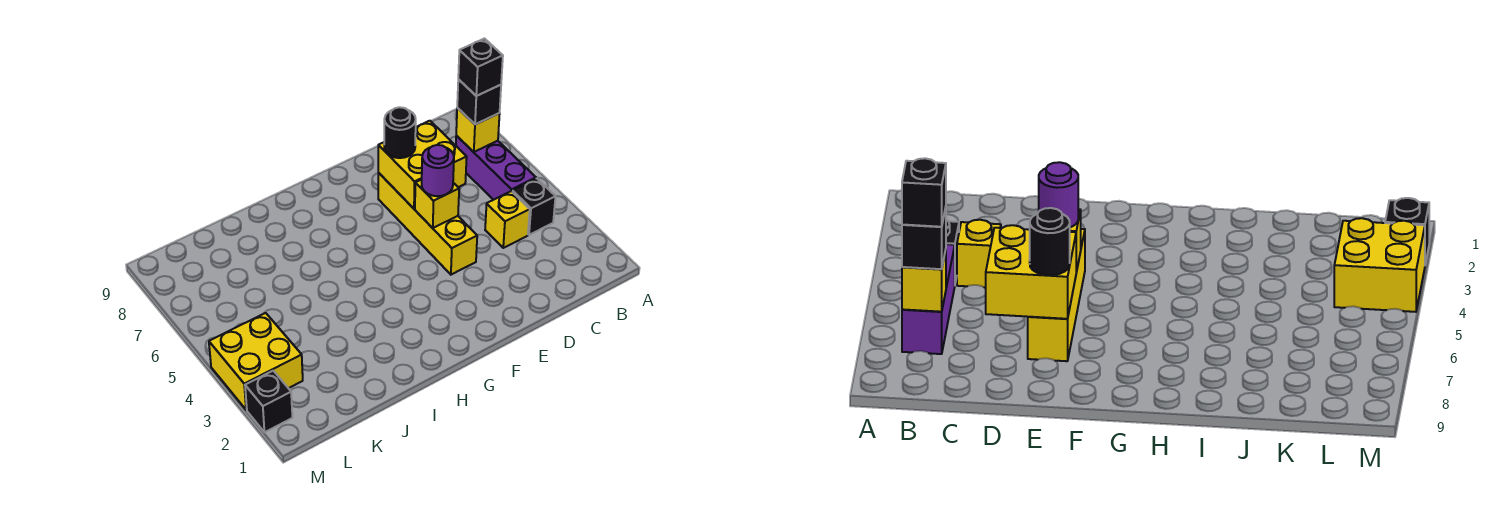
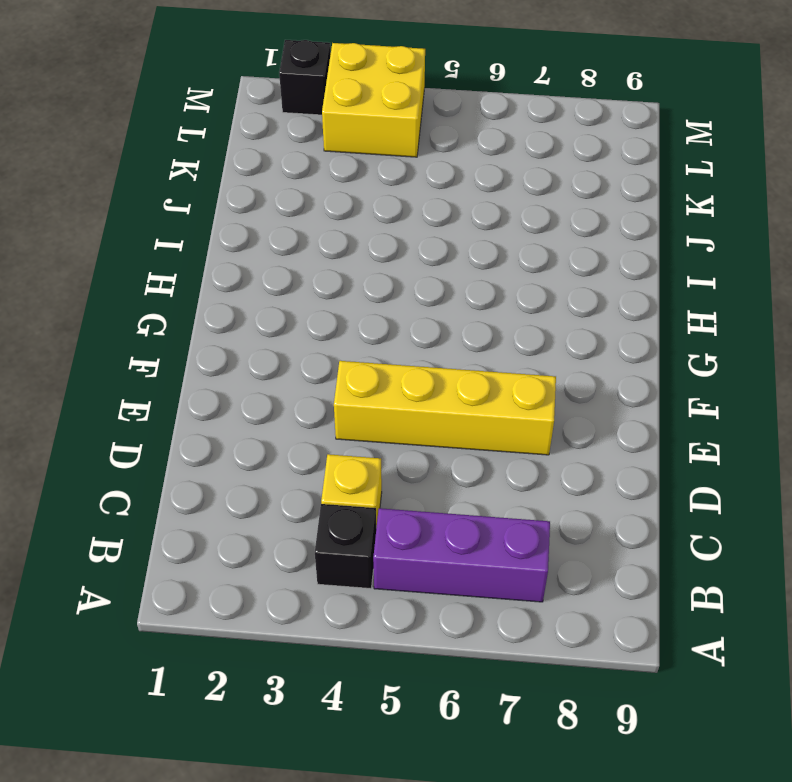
none -> yellow brick B7 level 2
none -> yellow brick D6:E7 level 2
none -> yellow brick E5 level 2

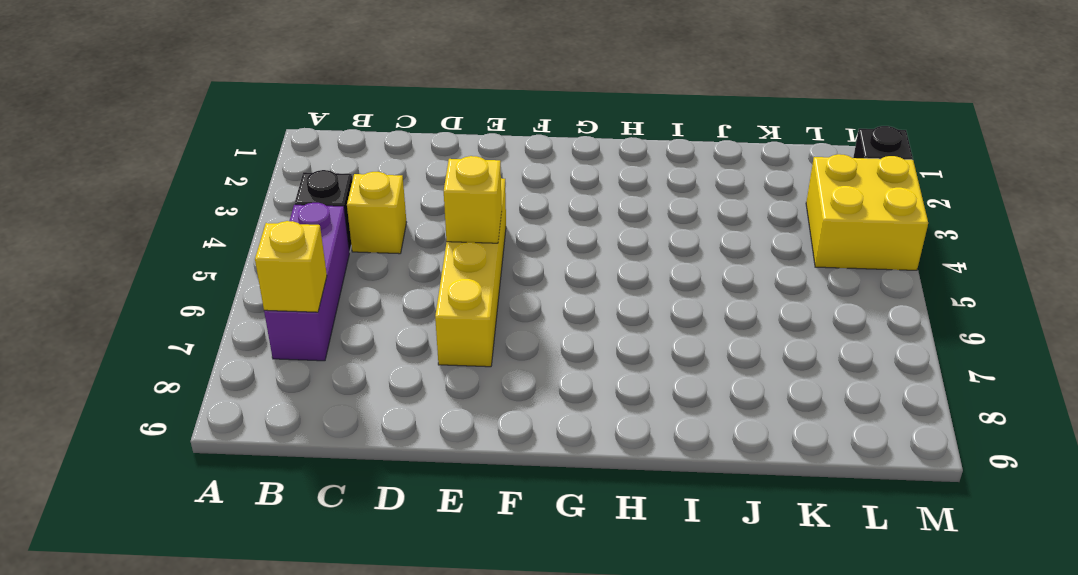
none -> yellow brick D6:E7 level 2
none -> black brick B7 level 3
none -> purple round brick E5 level 3

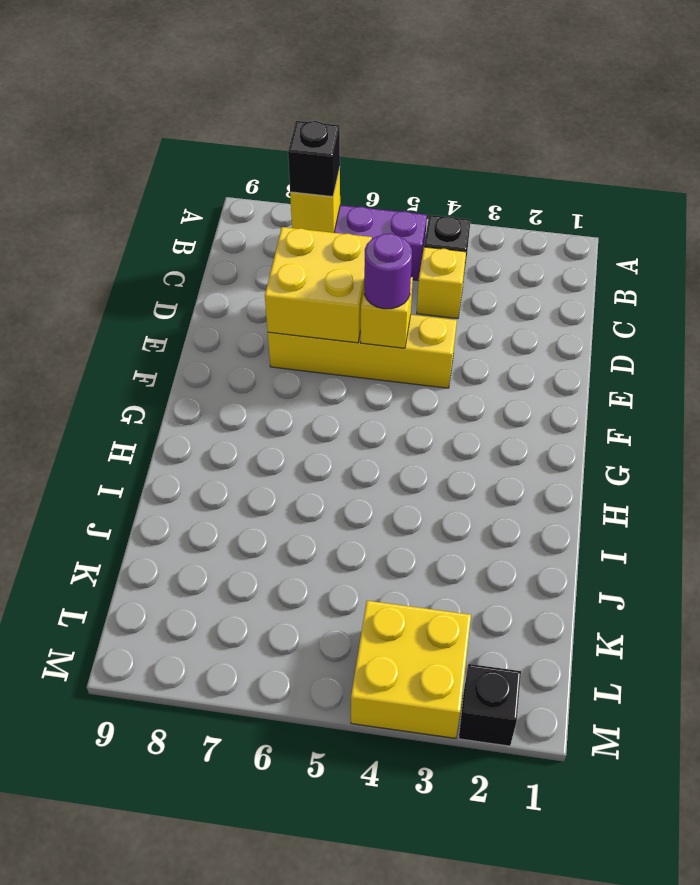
none -> black round brick E7 level 3
none -> black brick B7 level 4

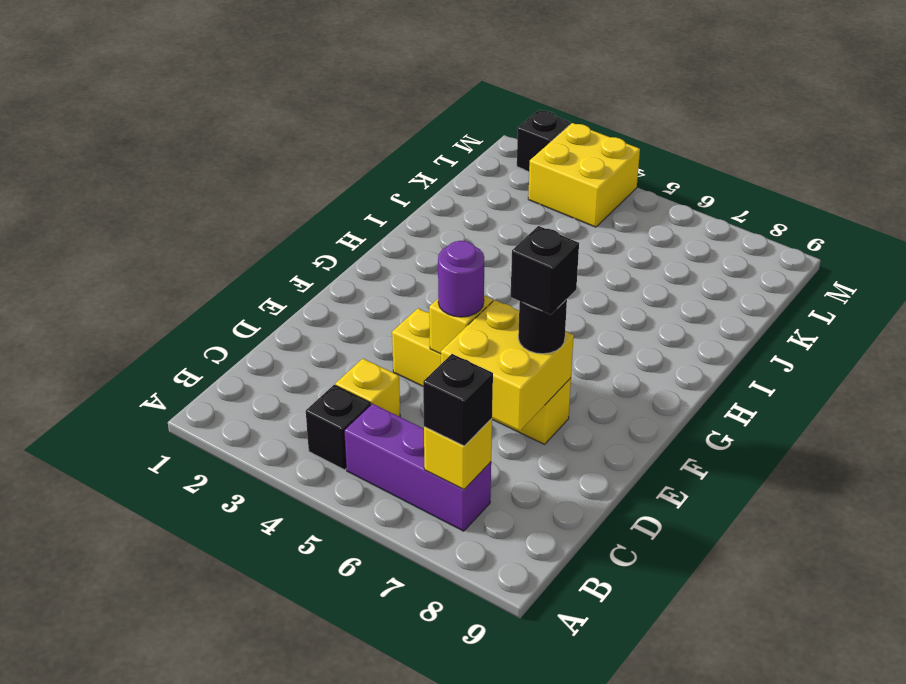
black brick E7 level 4 -> black brick B7 level 4

